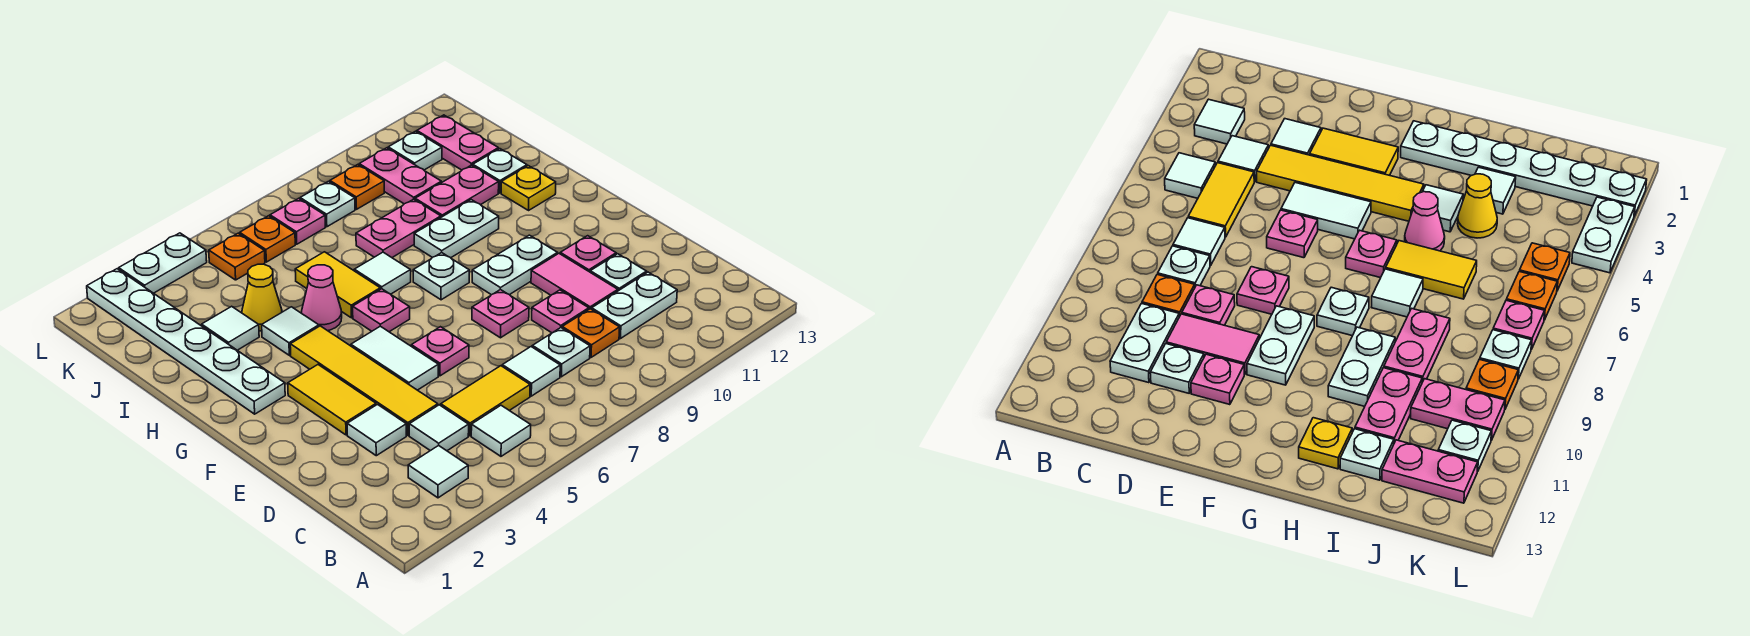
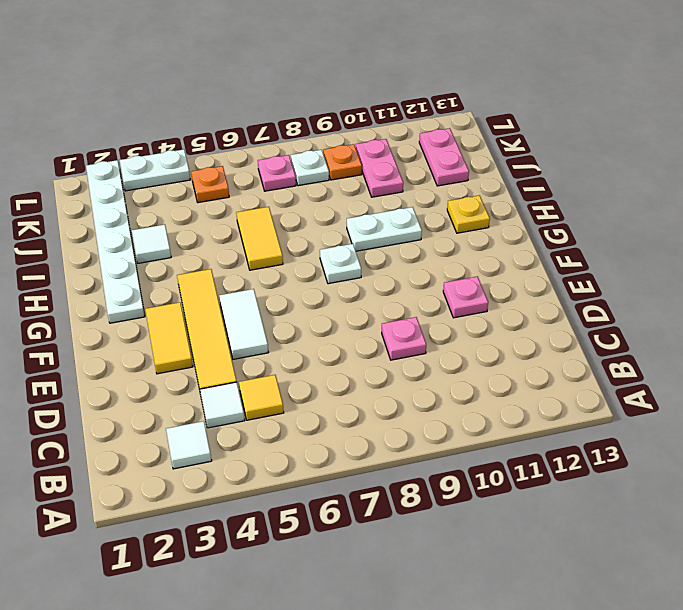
yellow tile C5 level 1 -> yellow tile C5:C6 level 1
none -> white tile B5 level 1
none -> white tile C7 level 1
none -> white plate C8 level 1
none -> orange plate C9 level 1

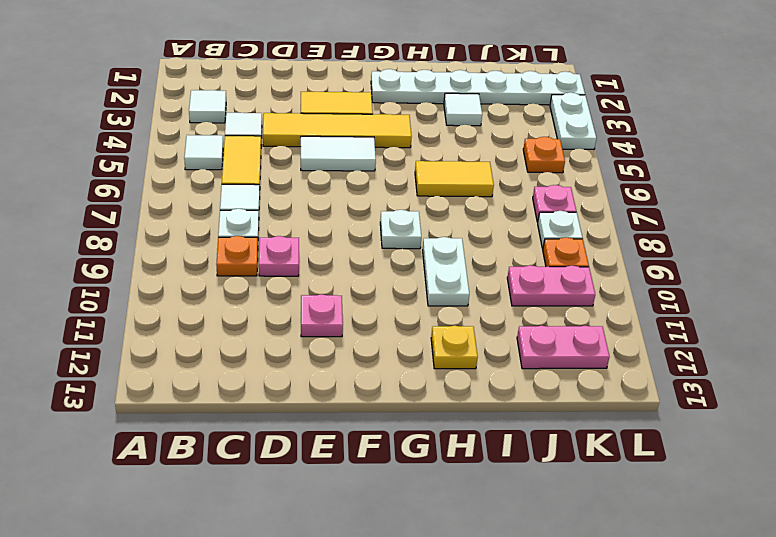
none -> white plate C10:C11 level 1
none -> white tile D3 level 1
none -> pink tile D10:E10 level 1
none -> white plate D11 level 1

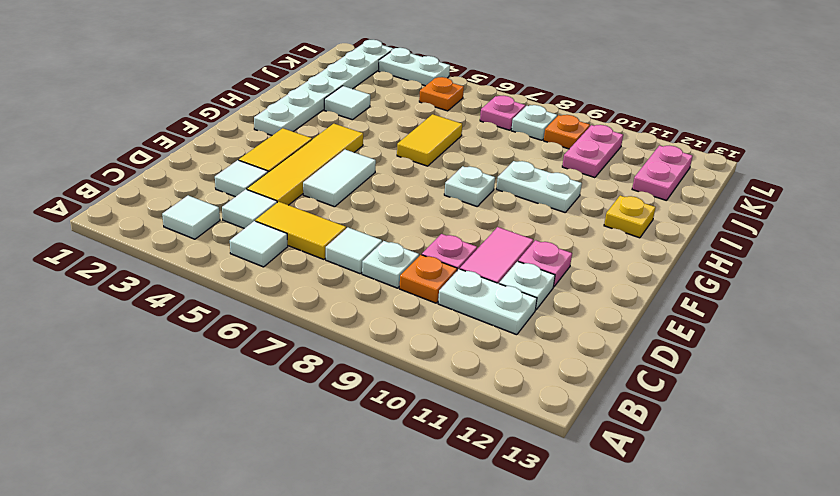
none -> pink plate E6 level 1
none -> pink plate E8 level 1
none -> white plate F9:F10 level 1
none -> pink plate G6 level 1

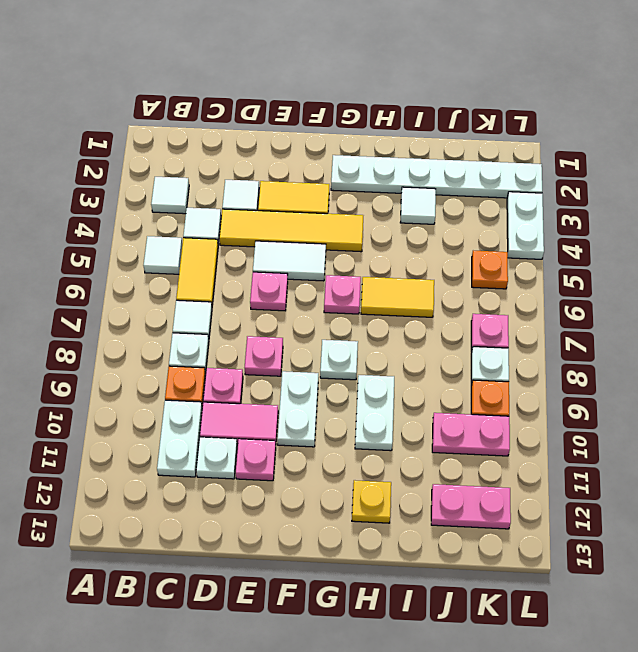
none -> white tile H4 level 1
none -> pink cone H5 level 1
none -> white tile H7 level 1
none -> yellow cone I4 level 1

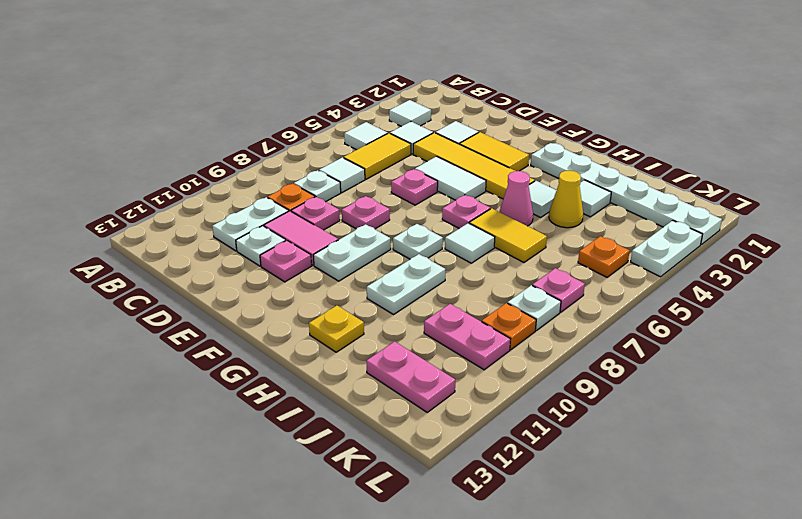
none -> pink plate I8:I9 level 1
none -> pink plate I10:I11 level 1
none -> white plate I12 level 1
none -> orange plate K6 level 1

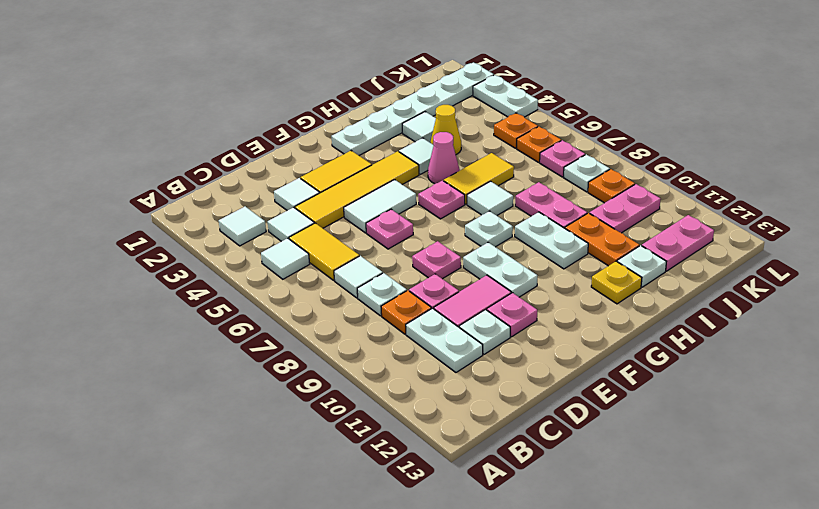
orange plate I10:I11 level 1 -> pink plate I10:I11 level 1
none -> white plate K11 level 1

